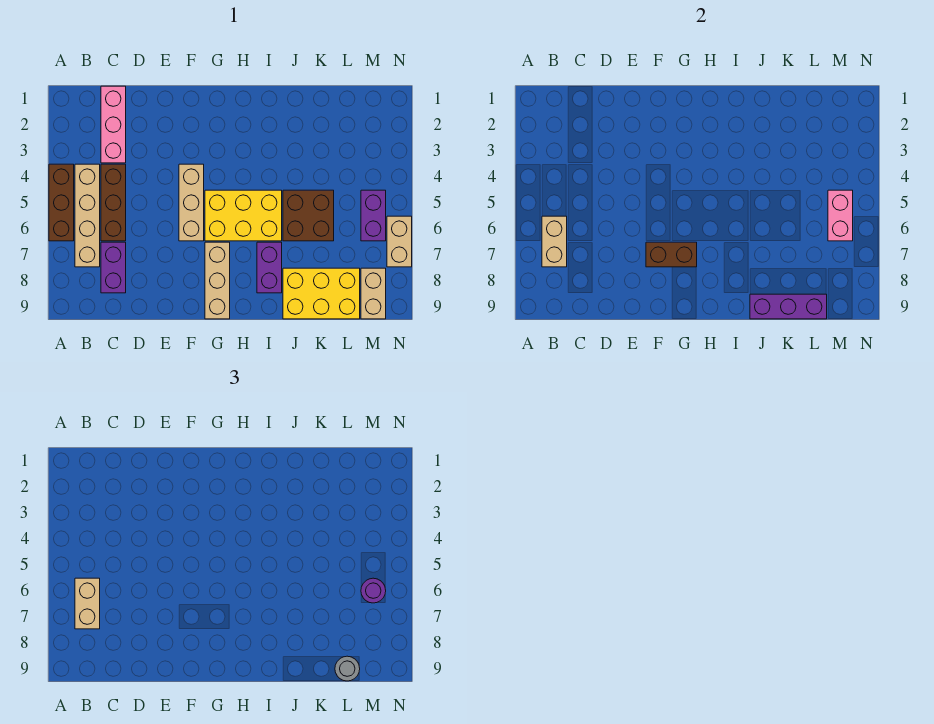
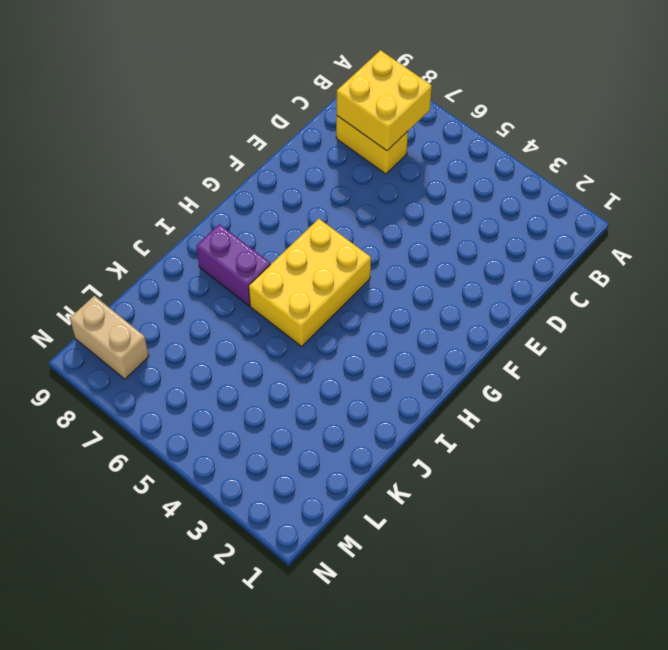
yellow brick B7:C8 level 2 -> tan brick B6:B7 level 2
yellow brick C7:C8 level 1 -> purple brick C7:C8 level 1
none -> brown brick A4:A6 level 1
none -> tan brick B4:B7 level 1
none -> pink brick C1:C3 level 1

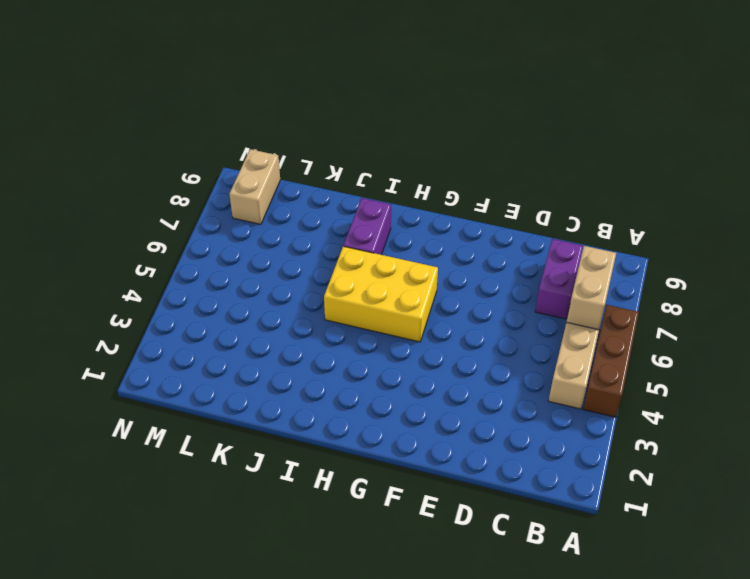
none -> pink brick C1:C3 level 1
none -> brown brick C4:C6 level 1
none -> tan brick F4:F6 level 1

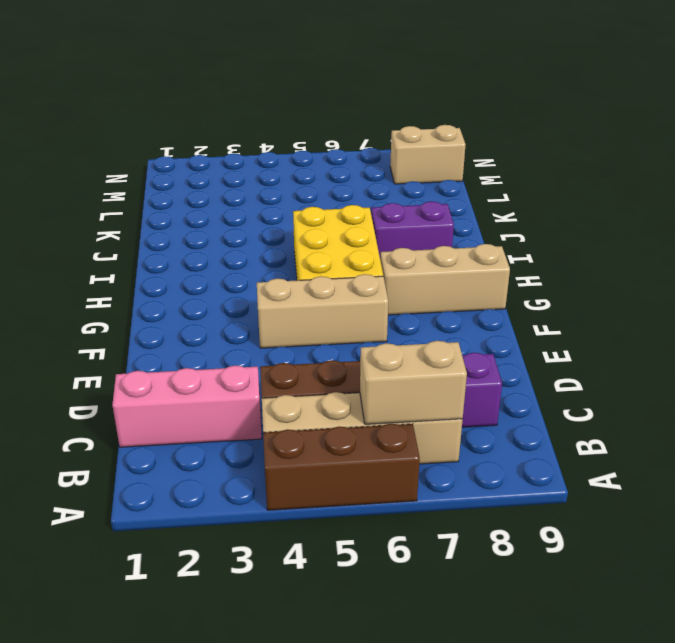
none -> brown brick J5:K6 level 1
none -> yellow brick J8:L9 level 1
none -> purple brick M5:M6 level 1

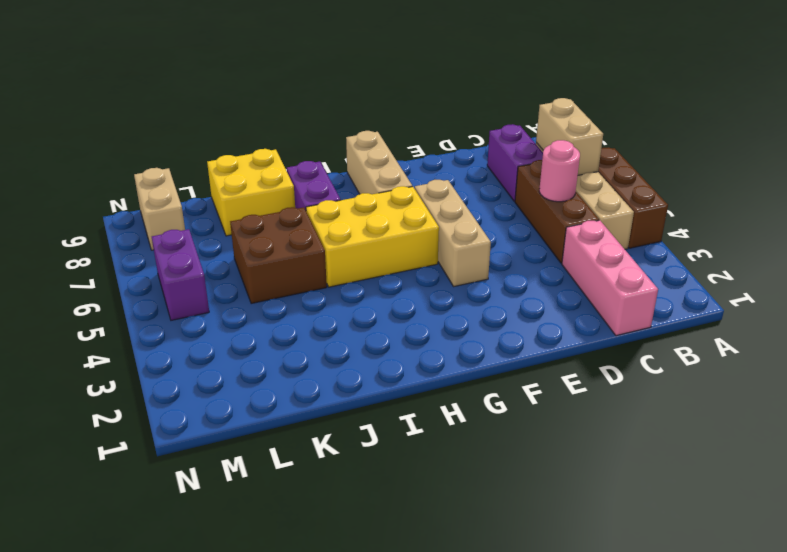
pink round brick C5 level 2 -> none
yellow brick J8:K9 level 1 -> yellow brick J8:L9 level 1
none -> tan brick N6:N7 level 1
none -> brown brick F7:G7 level 2
none -> purple brick J9:L9 level 2

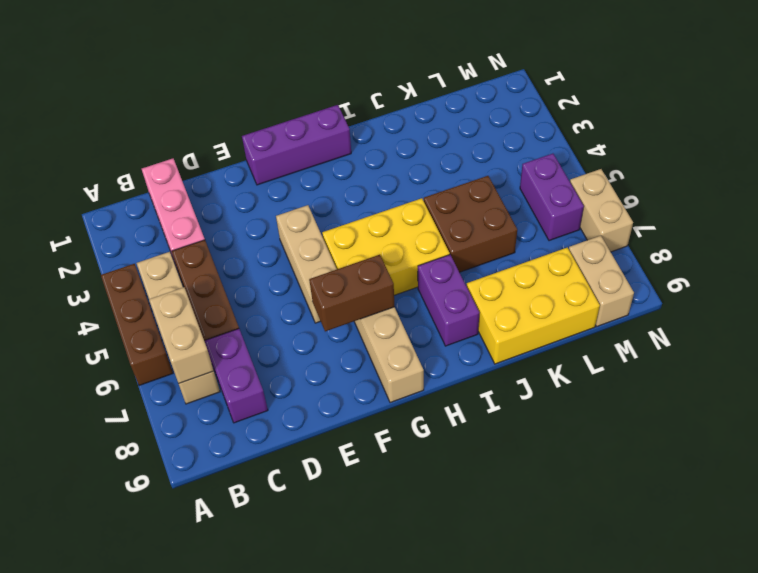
purple brick F1:H1 level 1 -> purple brick J9:L9 level 2
none -> pink brick M5:M6 level 2
none -> tan brick B6:B7 level 3
none -> grey round brick L9 level 3

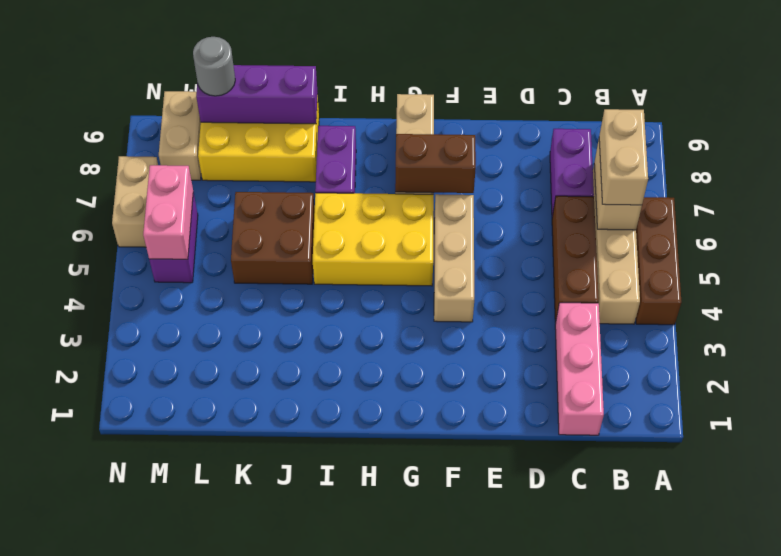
none -> purple round brick M6 level 3

